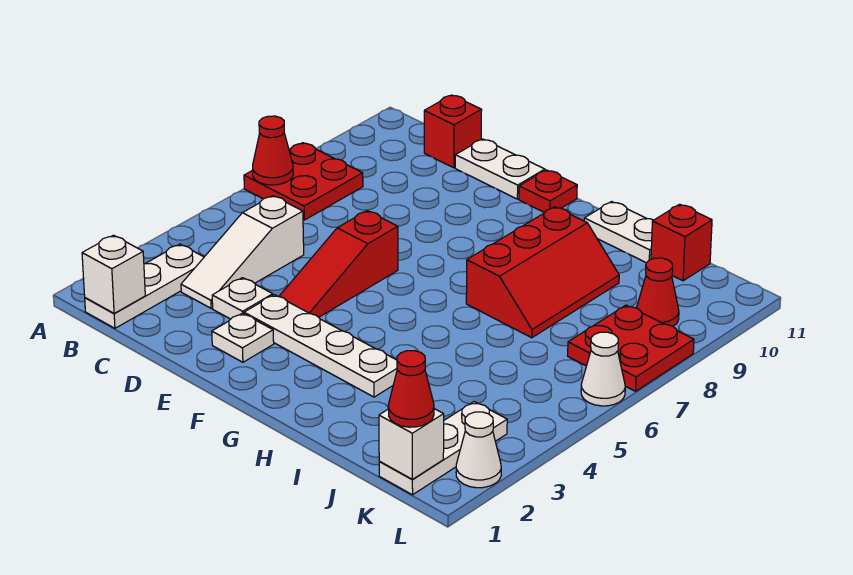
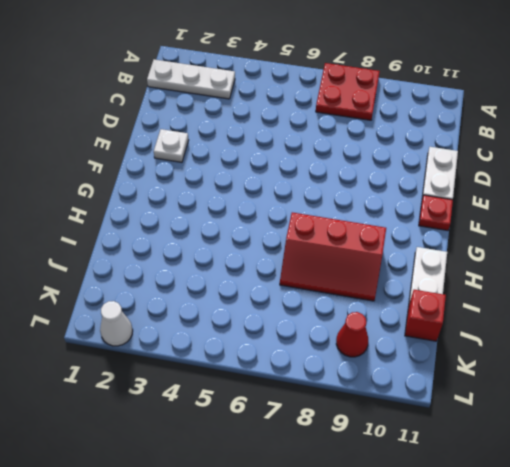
none -> white slope C3:C5 level 1 top 5
none -> red brick C11 level 1
none -> white plate D3 level 1

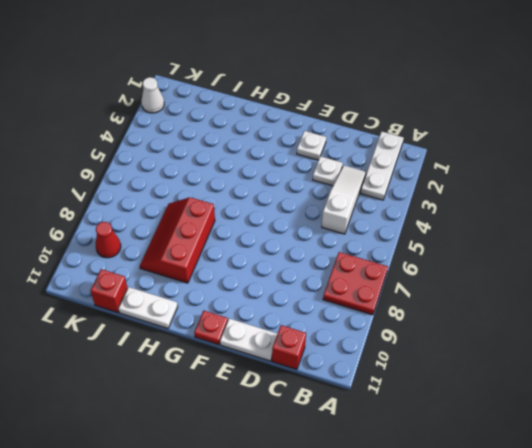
none -> white plate E3:H3 level 1
none -> red slope E4:E6 level 1 top 6
none -> white plate K1:K3 level 1

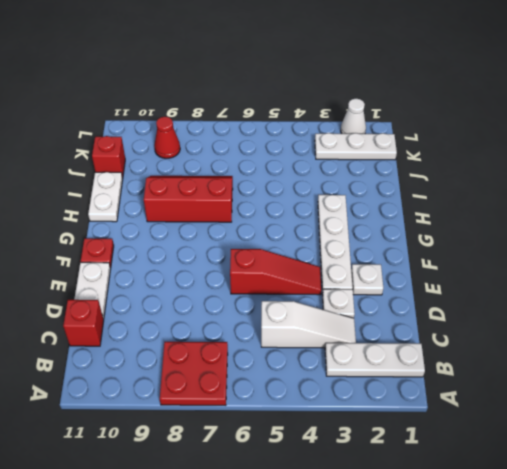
none -> red plate K7:L8 level 1
none -> white cone L6 level 1
none -> red cone A7 level 2

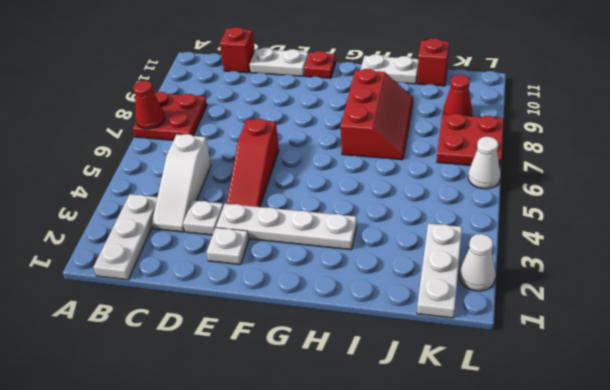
none -> white brick B1 level 2
none -> white brick K1 level 2
none -> red cone K1 level 3

